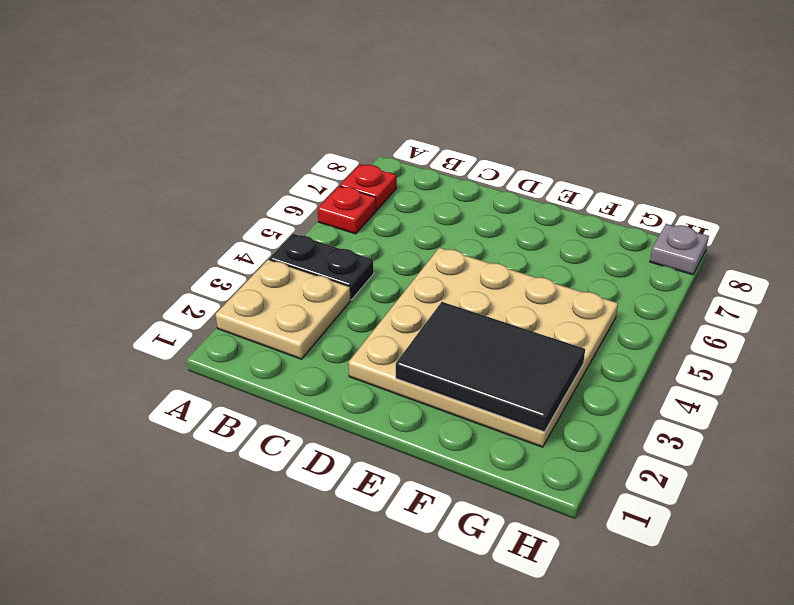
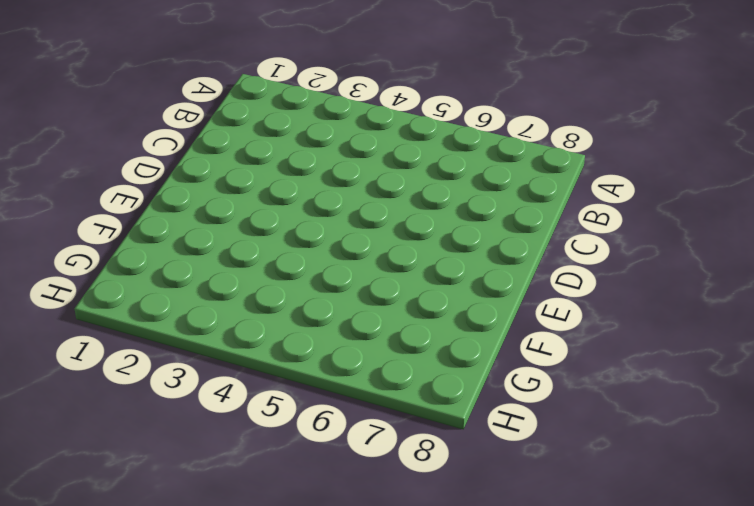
none -> tan plate A2:B3 level 1
none -> black plate A4:B4 level 1

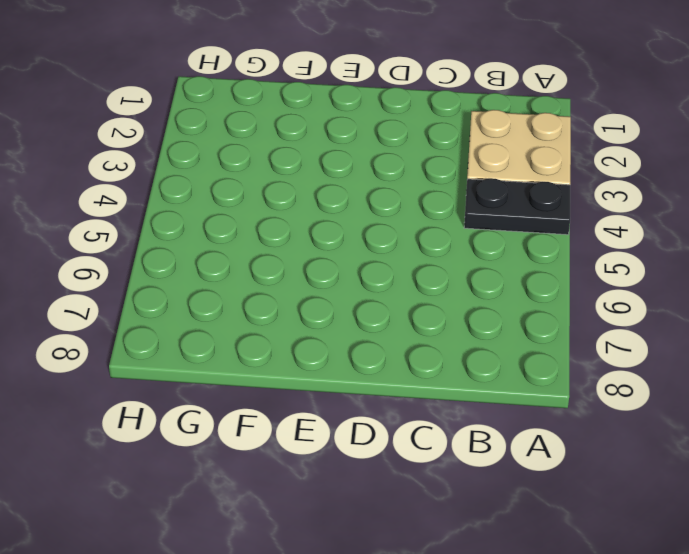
none -> red plate A6 level 1
none -> red plate A7 level 1

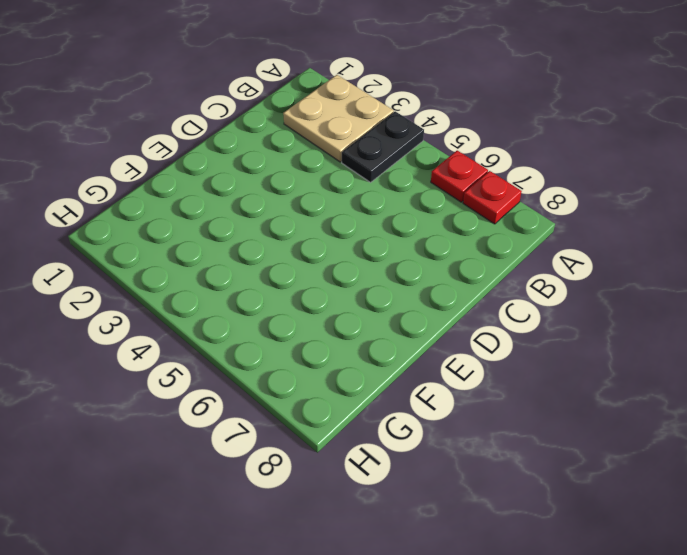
none -> tan plate D2:G5 level 1
none -> grey plate H8 level 1

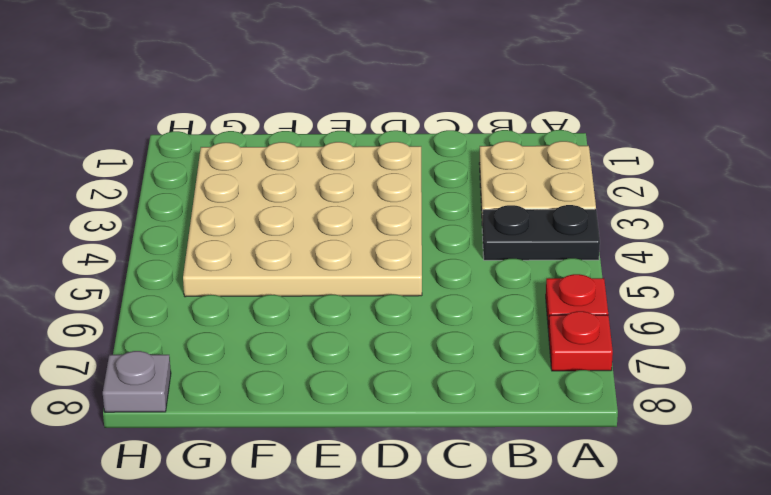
none -> black tile E2:G3 level 2

